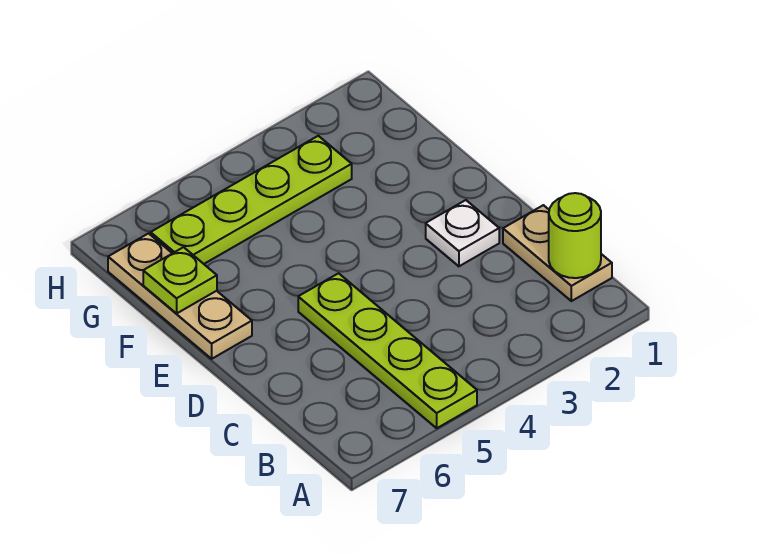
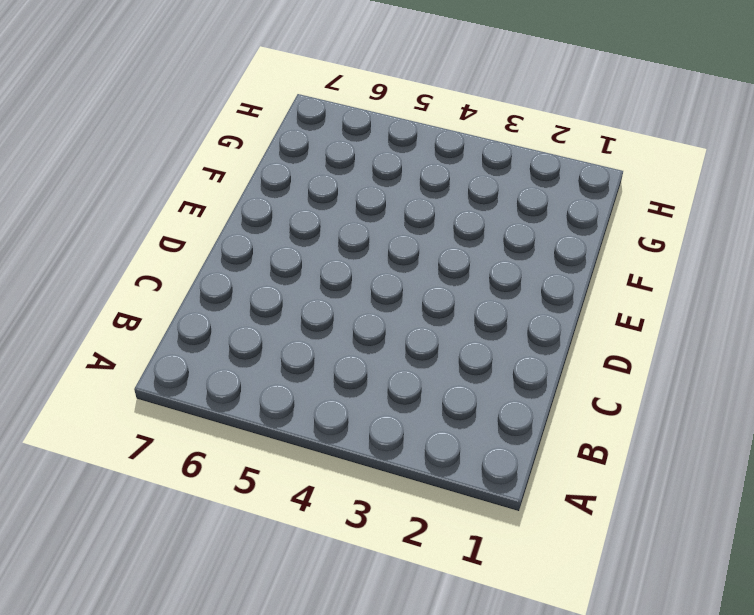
none -> lime plate A5:D5 level 1
none -> tan plate B1:C1 level 1

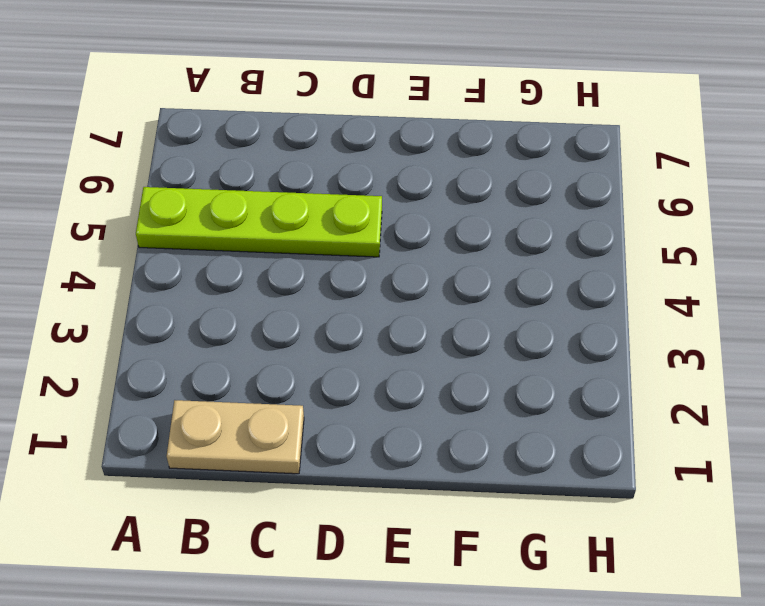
none -> white plate D2 level 1
none -> tan plate E7:G7 level 1

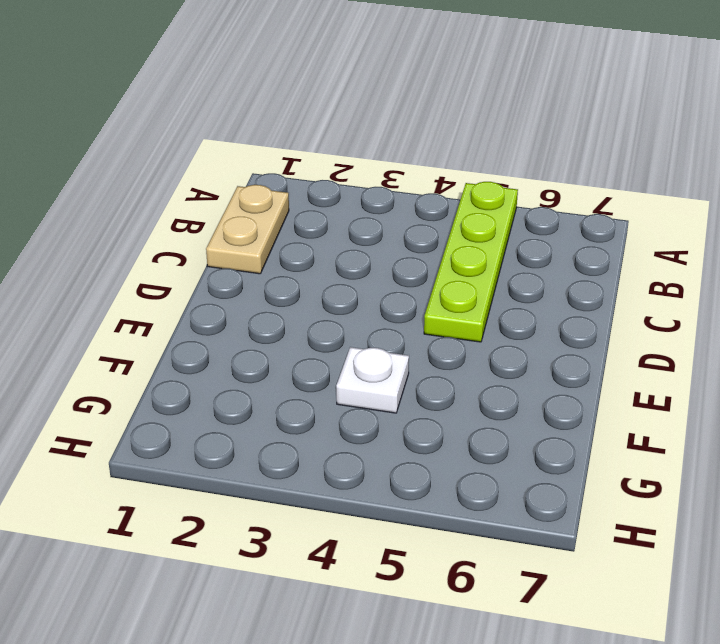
white plate F4 level 1 -> white plate D2 level 1
none -> tan plate E7:G7 level 1
none -> lime plate G3:G6 level 1

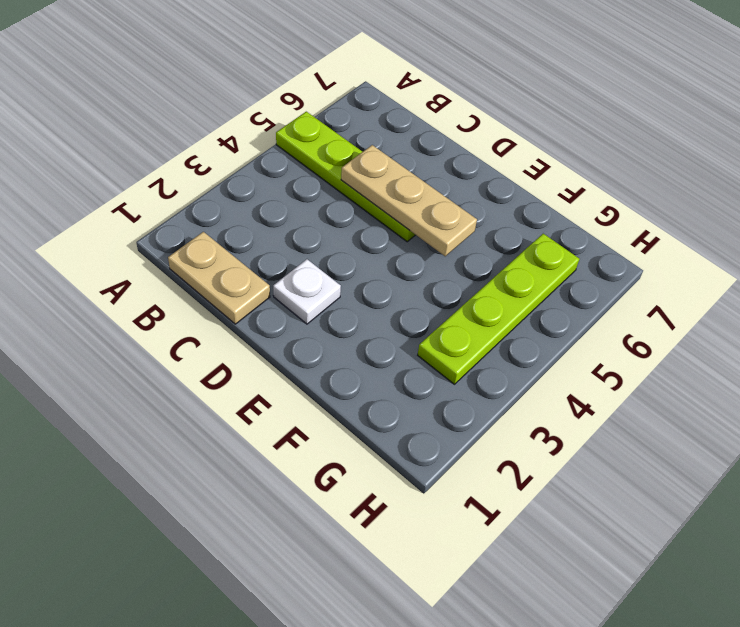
tan plate C5:E5 level 2 -> tan plate E7:G7 level 1
none -> lime round brick B1 level 2
none -> lime plate F7 level 2

